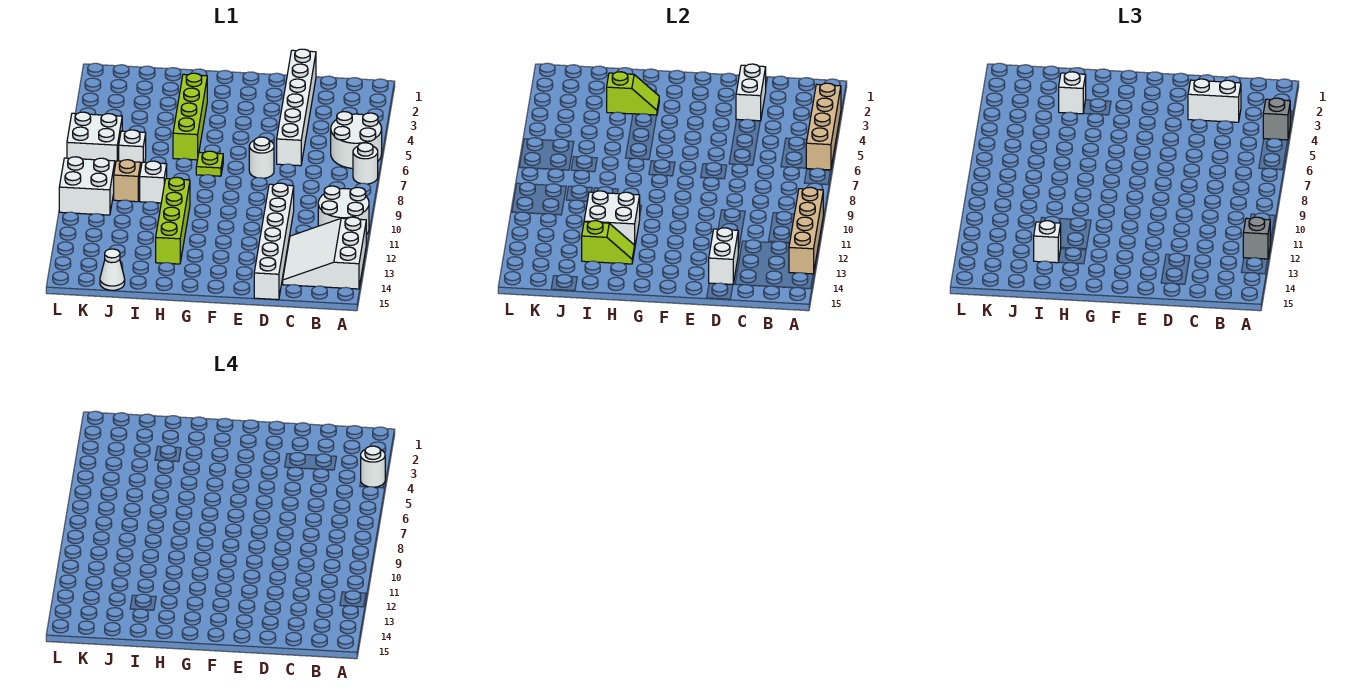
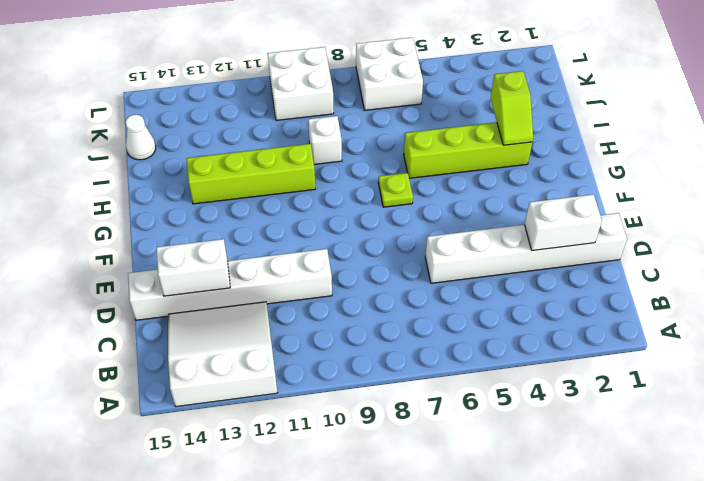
none -> white round brick A5:B6 level 1
none -> white round brick A7 level 1
none -> white round brick A10:B11 level 1

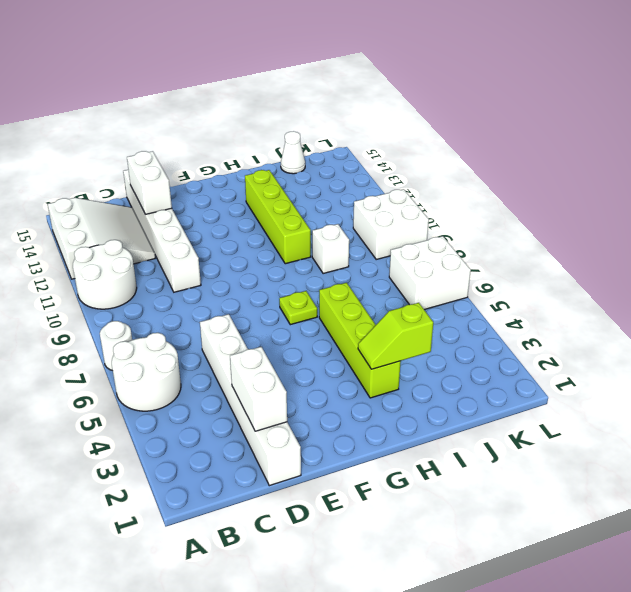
none -> white round brick E7 level 1
none -> white brick J7 level 1
none -> tan brick J9 level 1

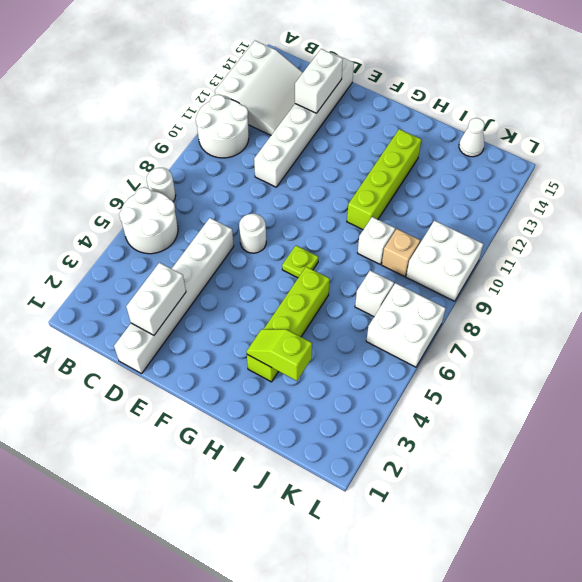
none -> tan brick A3:A6 level 2
none -> tan brick A10:A13 level 2
none -> white brick H11:I12 level 2

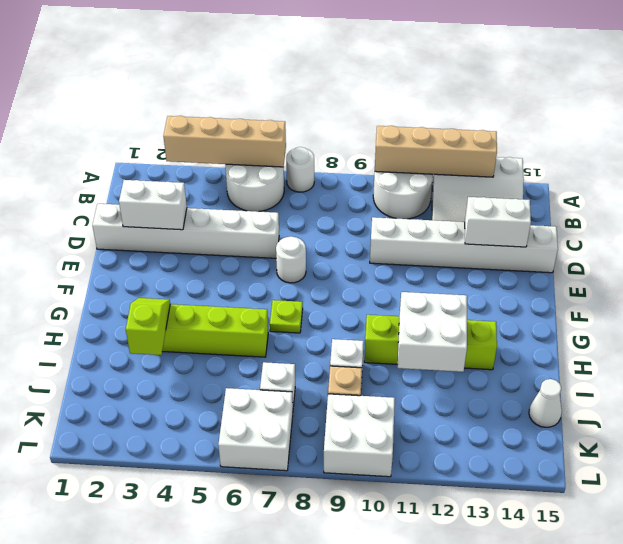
none -> lime slope H13:I13 level 2 top I
none -> grey brick A4 level 3
none -> grey brick A12 level 3

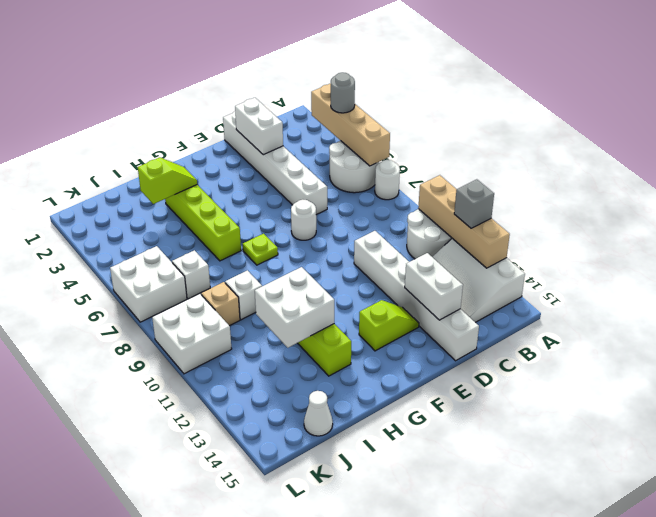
grey round brick A4 level 3 -> grey brick A4 level 3
lime slope E13:F13 level 1 top F -> lime slope H13:I13 level 2 top I
none -> white brick C3:D3 level 3
none -> white brick I3 level 3
none -> white brick I13 level 3

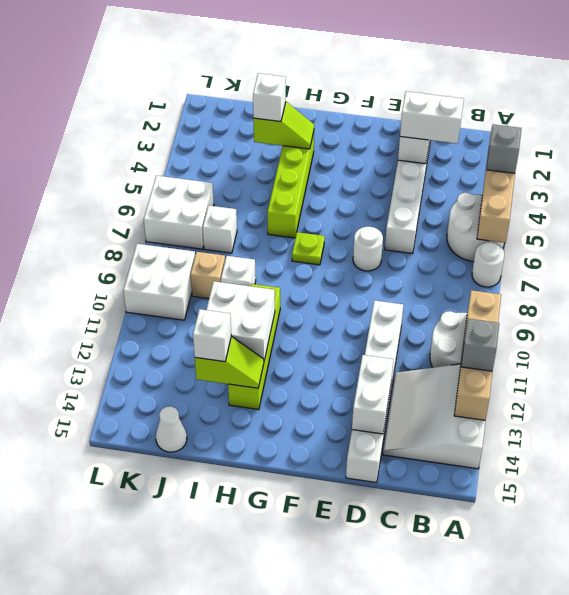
none -> white round brick A4 level 4

